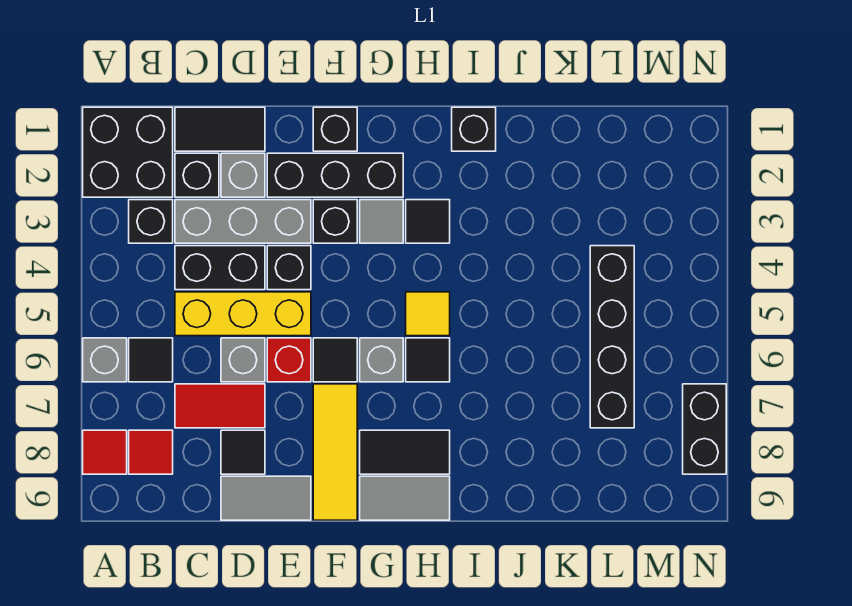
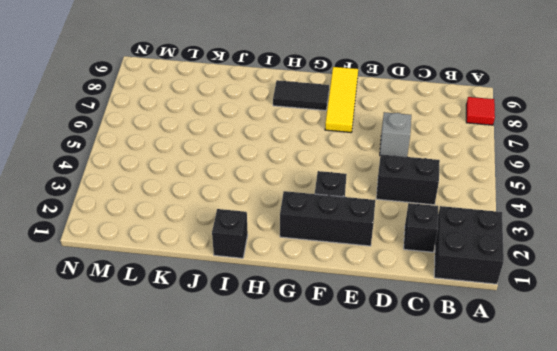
none -> grey brick A6 level 1
none -> black brick B3 level 1
none -> black tile B6 level 1
none -> red tile B8 level 1

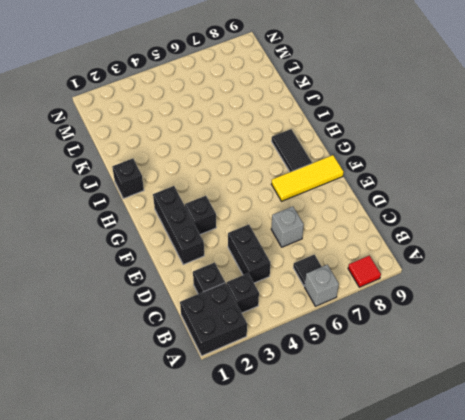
none -> red tile B8 level 1
none -> black tile C1:D1 level 1
none -> grey brick C3:E3 level 1
none -> yellow brick C5:E5 level 1

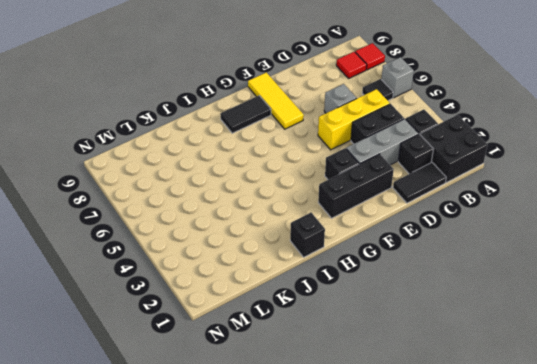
none -> red tile C7:D7 level 1
none -> grey brick D2 level 1
none -> black tile D8 level 1
none -> grey tile D9:E9 level 1

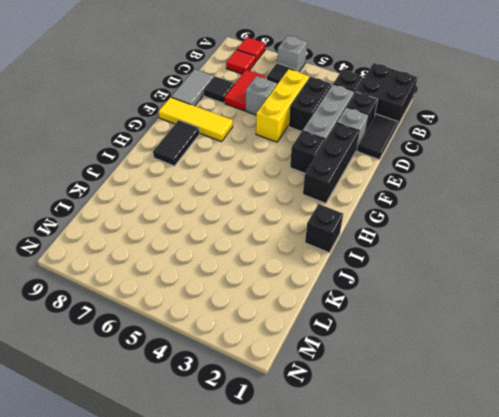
none -> black brick E4 level 1
none -> red brick E6 level 1
none -> black brick F1 level 1
none -> black tile F6 level 1

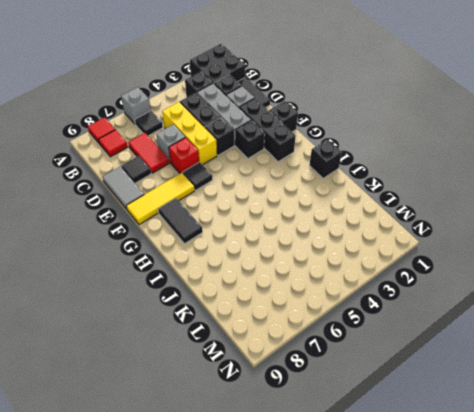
none -> grey tile G3 level 1
none -> grey brick G6 level 1
none -> grey tile G9:H9 level 1
none -> black tile H3 level 1

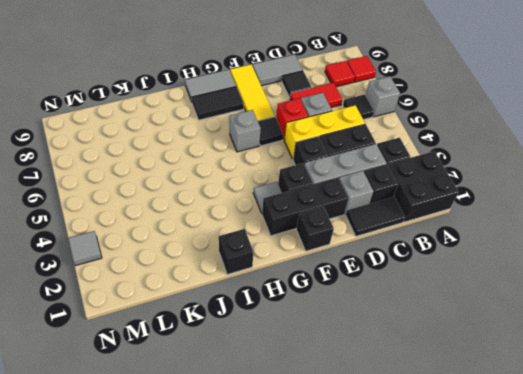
grey tile N3 level 1 -> none
none -> black tile H3 level 1
none -> yellow tile H5 level 1
none -> black tile H6 level 1
none -> black brick L4:L7 level 1

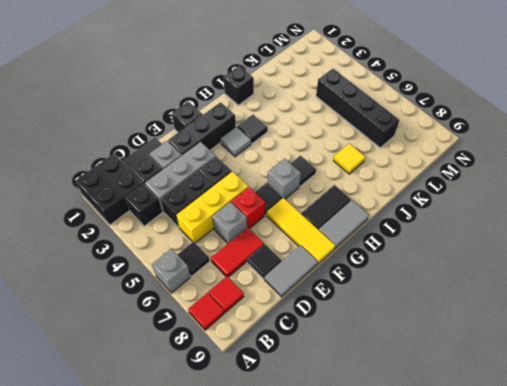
yellow tile J7 level 1 -> yellow tile H5 level 1
none -> black brick F3 level 1
none -> black brick N7:N8 level 1

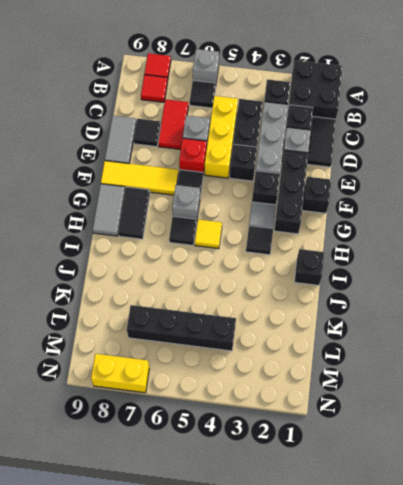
yellow brick N7:N8 level 1 -> black brick N7:N8 level 1

